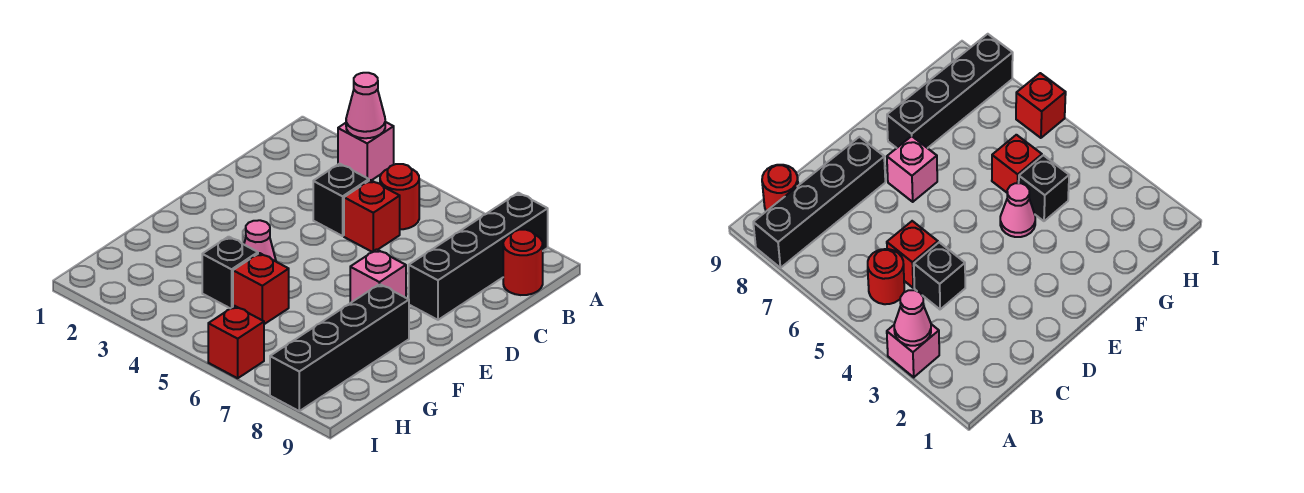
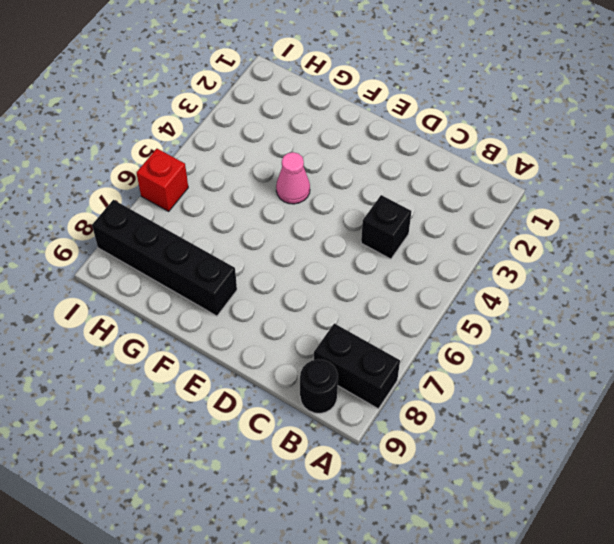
black brick A8:B8 level 1 -> black brick A8:D8 level 1
black round brick B9 level 1 -> red round brick B9 level 1
none -> pink brick A3 level 1
none -> red round brick B5 level 1
none -> red brick C5 level 1

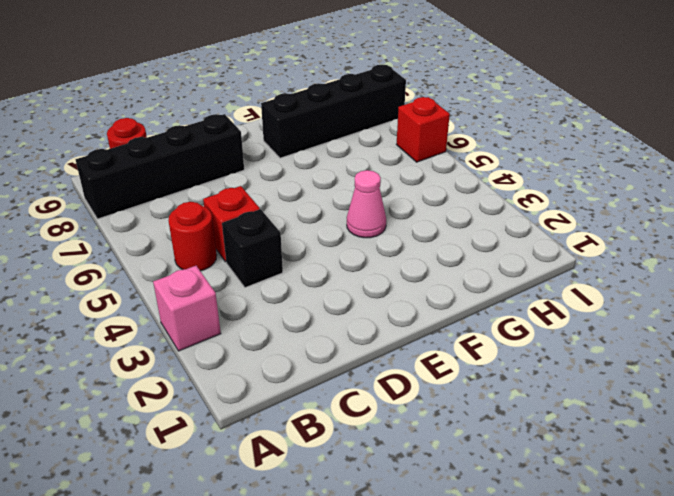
none -> pink brick E7 level 1
none -> black brick G4 level 1
none -> red brick G5 level 1

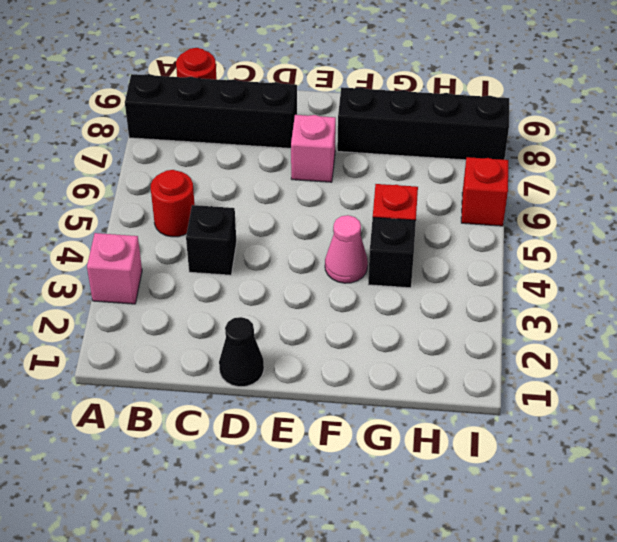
black cone D1 level 1 -> none
none -> red brick C5 level 1
none -> pink cone A3 level 2

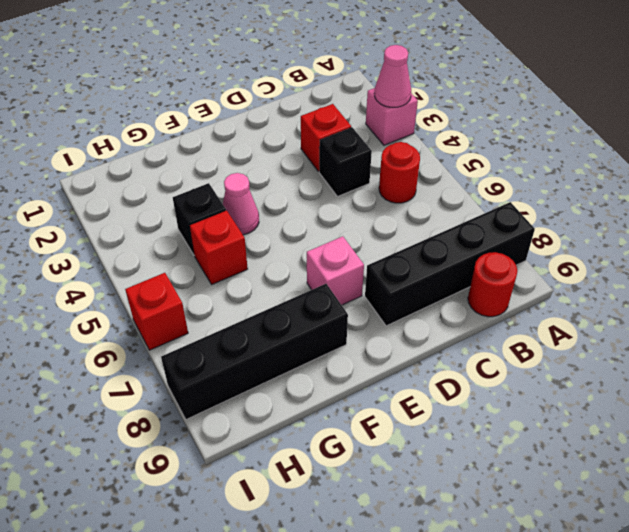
red brick C3 level 1 -> red brick C5 level 1

